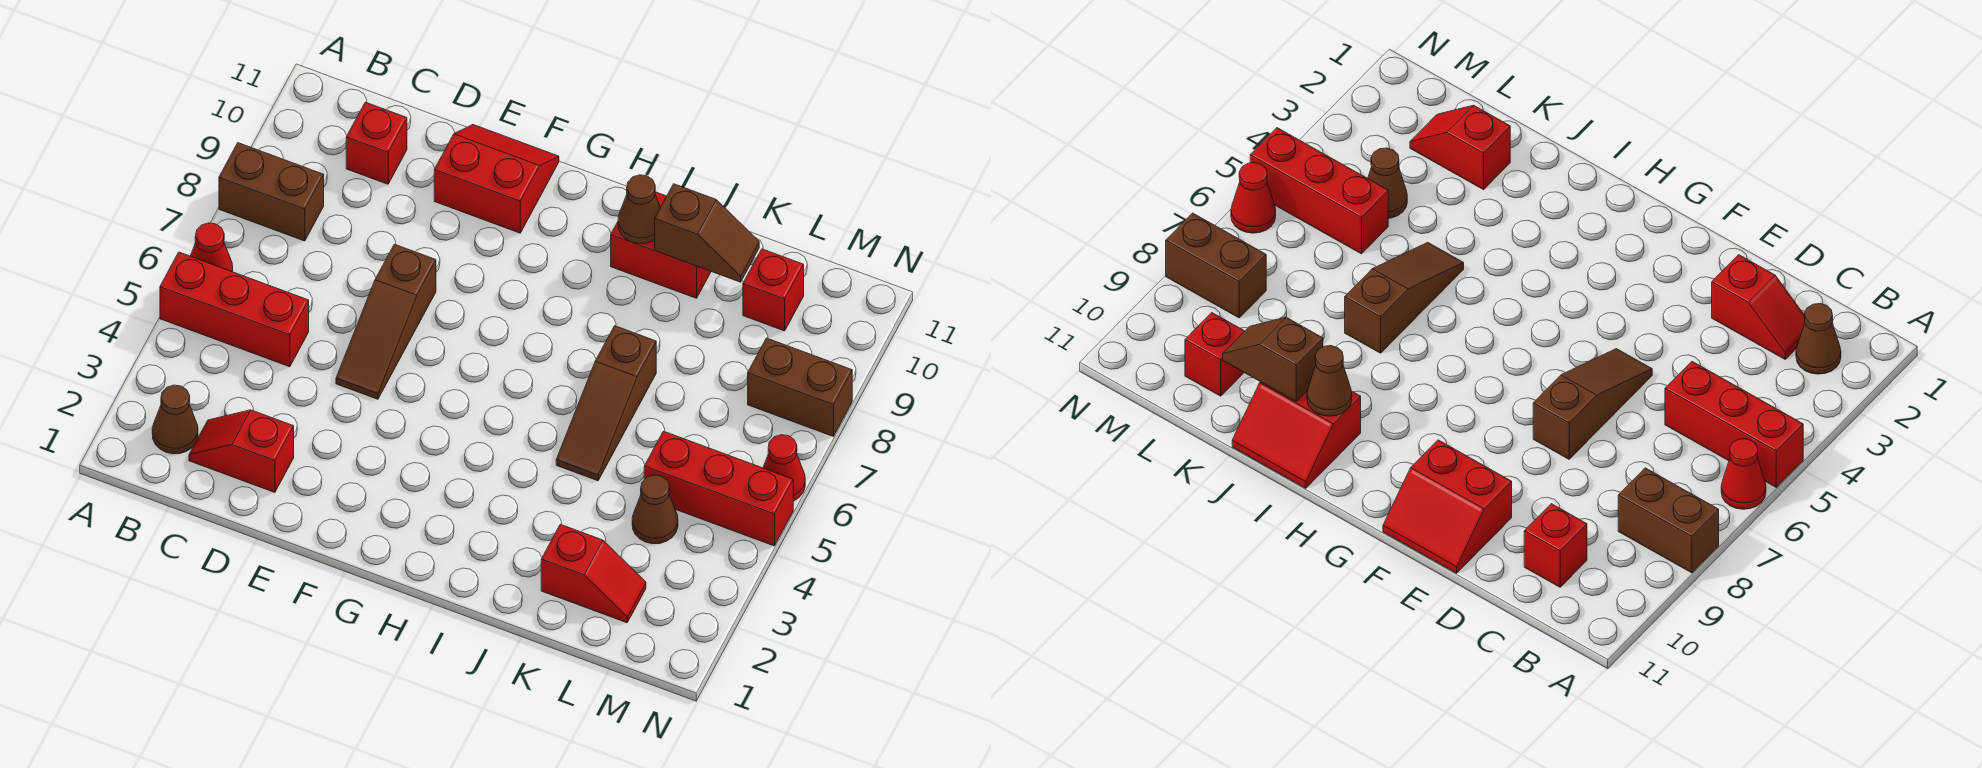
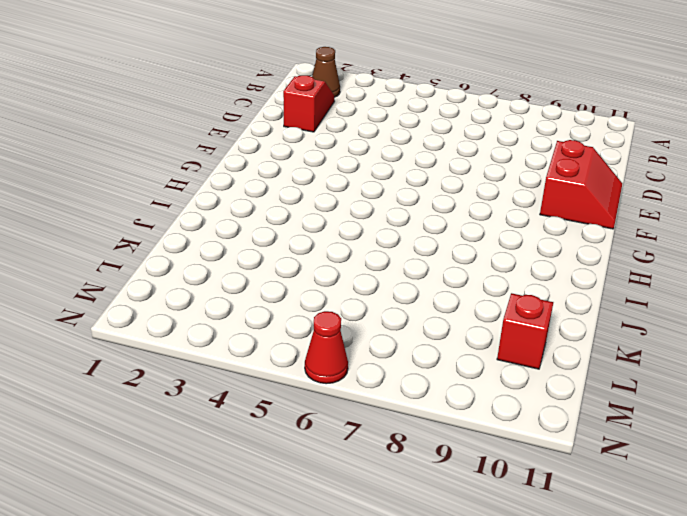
none -> red brick A5:C5 level 1
none -> red cone A6 level 1
none -> brown brick A8:B8 level 1

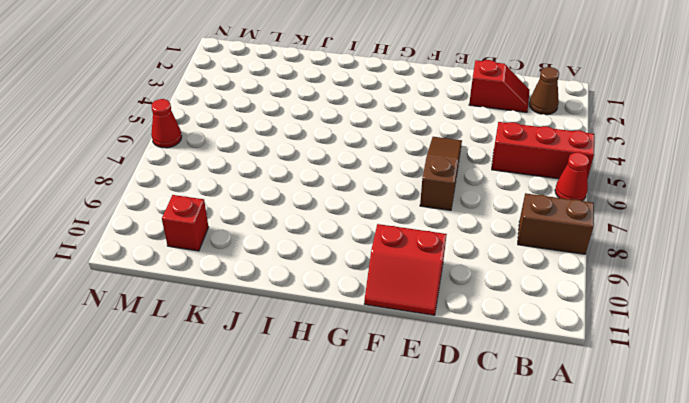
none -> red brick C10 level 1
none -> red slope I10:J11 level 1 top 10
none -> brown slope J5:J7 level 1 top 7

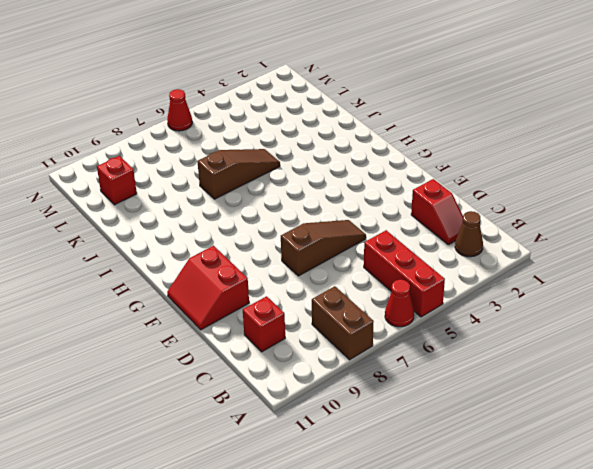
none -> red slope I10:J11 level 1 top 10
none -> red slope K2:L2 level 1 top K
none -> brown cone L4 level 1

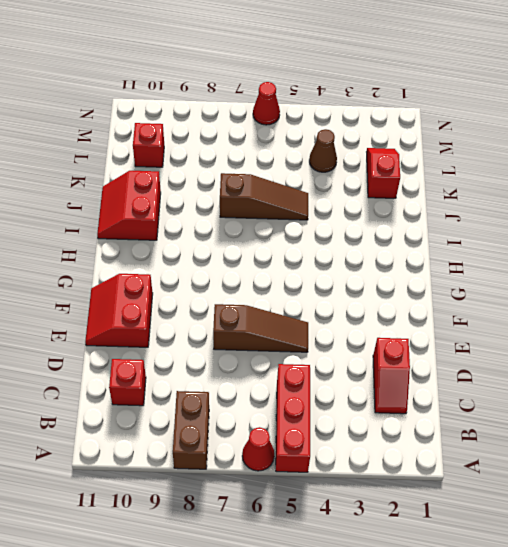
none -> brown cone B2 level 1
none -> red brick L5:N5 level 1
none -> brown brick M8:N8 level 1

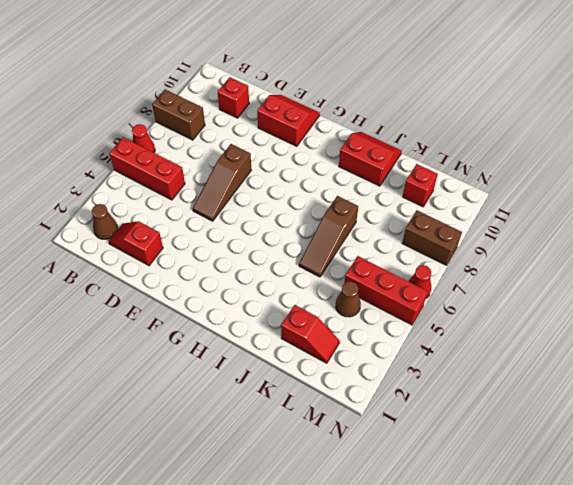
none -> brown cone I10 level 2
none -> brown slope J10:K10 level 2 top J

